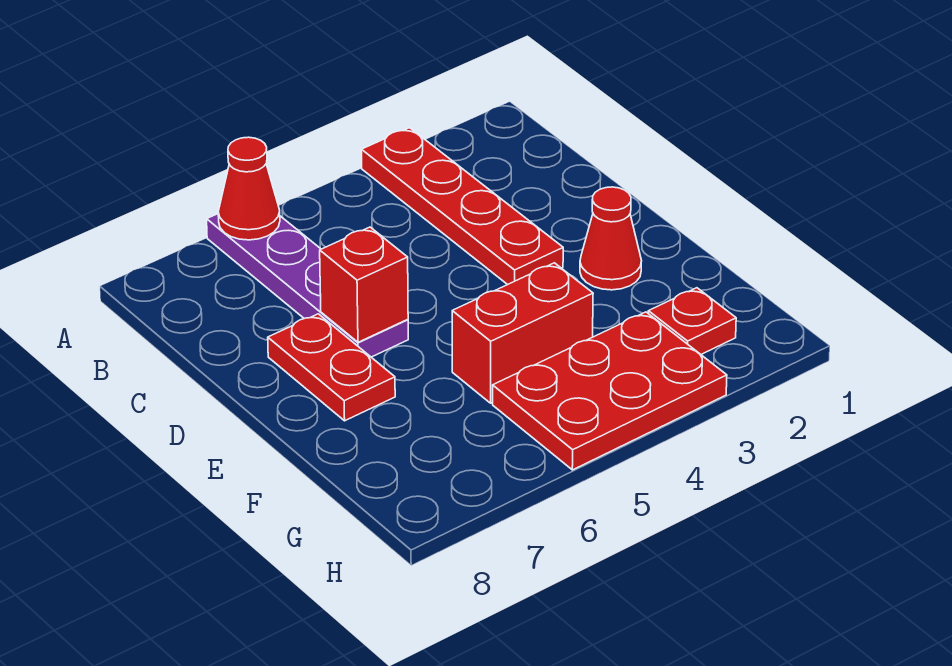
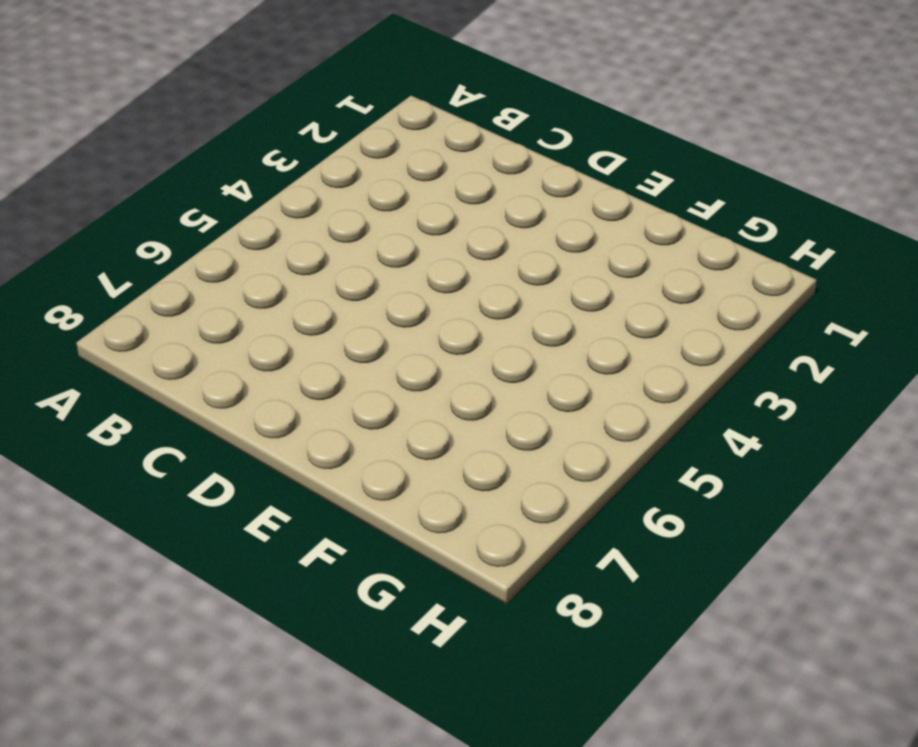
none -> red plate A3:D3 level 1
none -> purple plate A6:D6 level 1

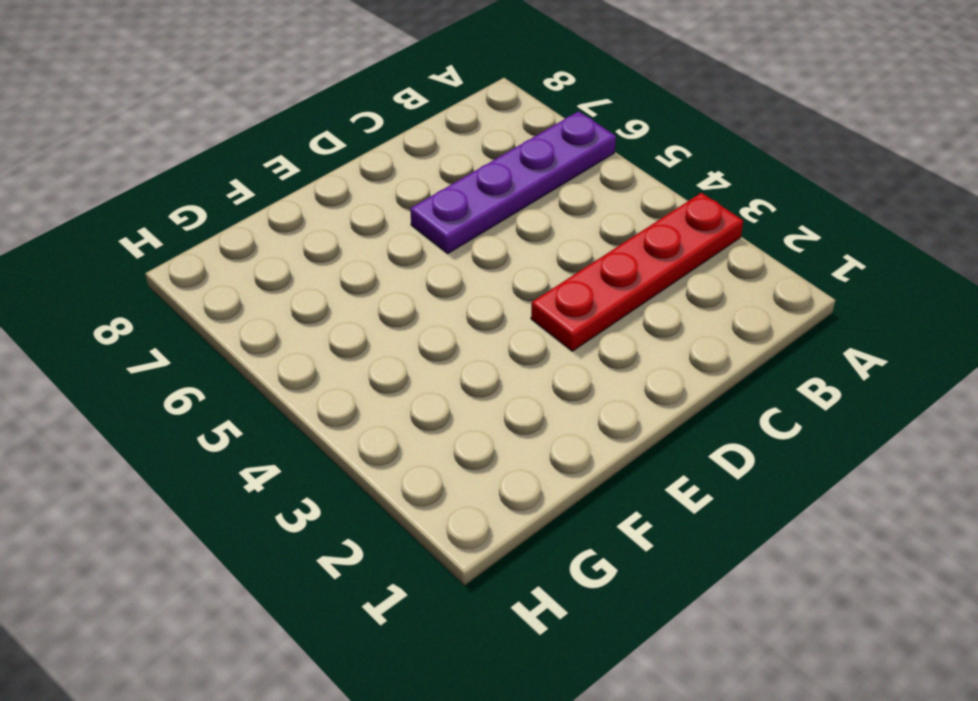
none -> red plate D7:E7 level 1
none -> red cone E2 level 1

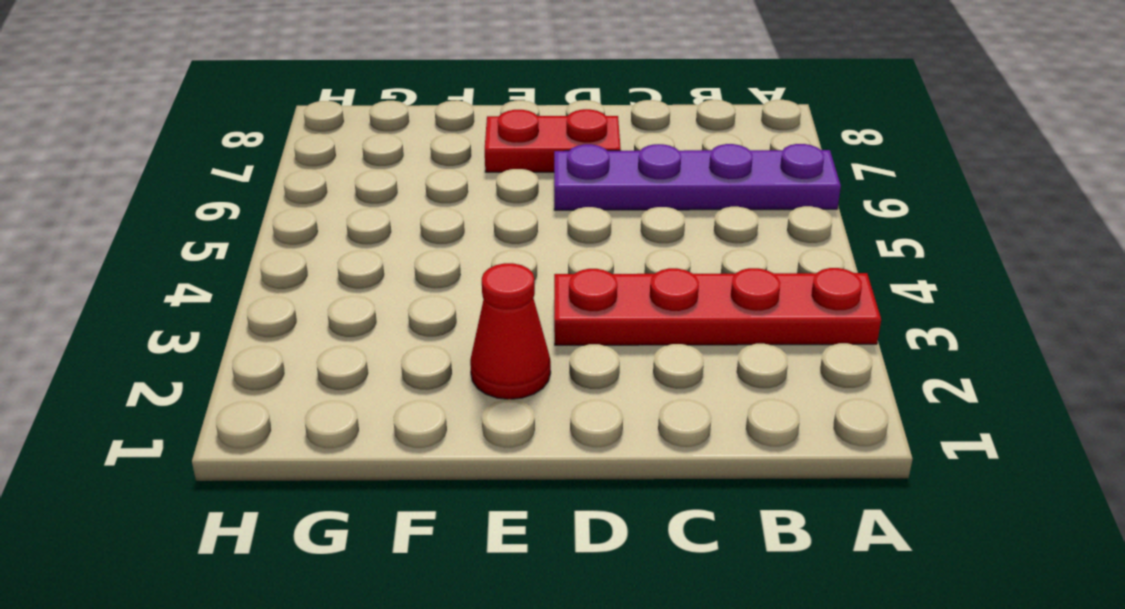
none -> red brick F4:F5 level 1
none -> red plate G2 level 1

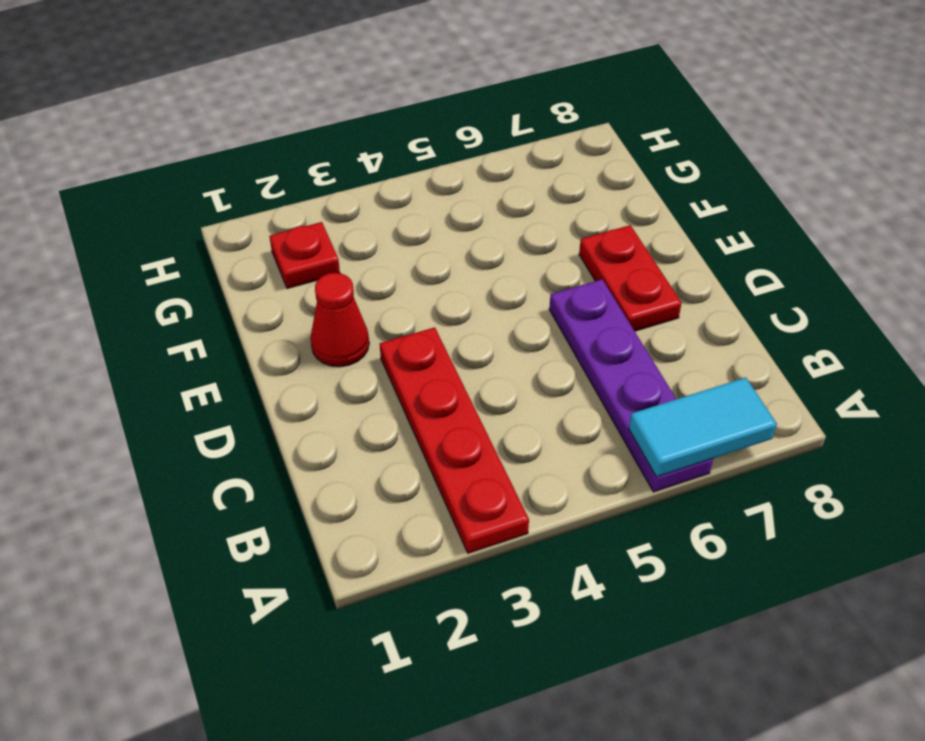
cyan tile A6:A7 level 2 -> red cone A6 level 2
none -> red brick F4:F5 level 1
none -> red plate G3:H5 level 1

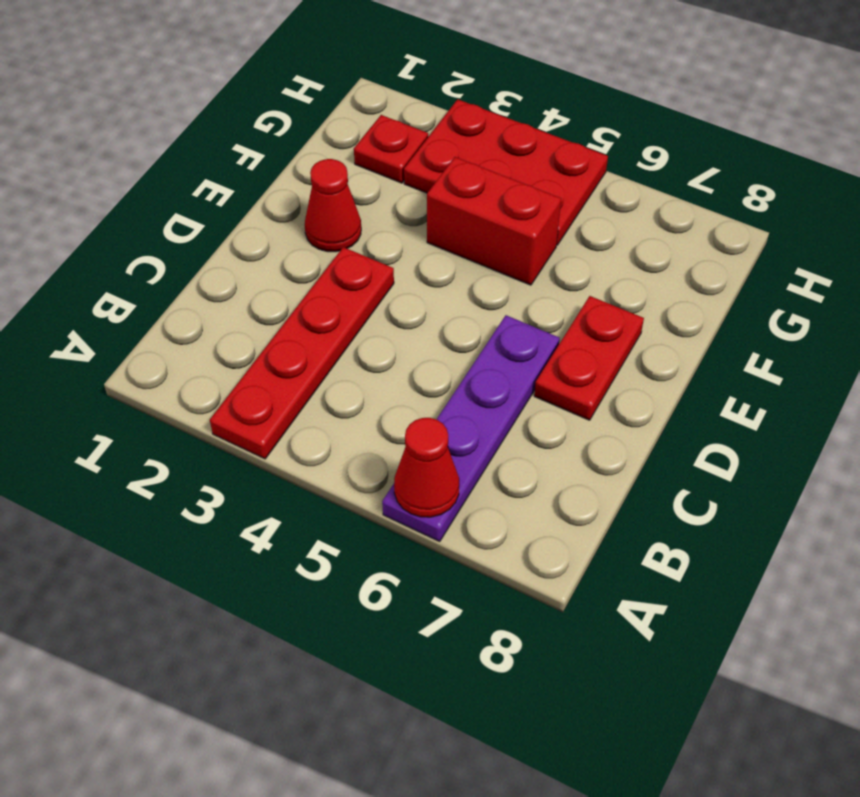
none -> red brick D6 level 2

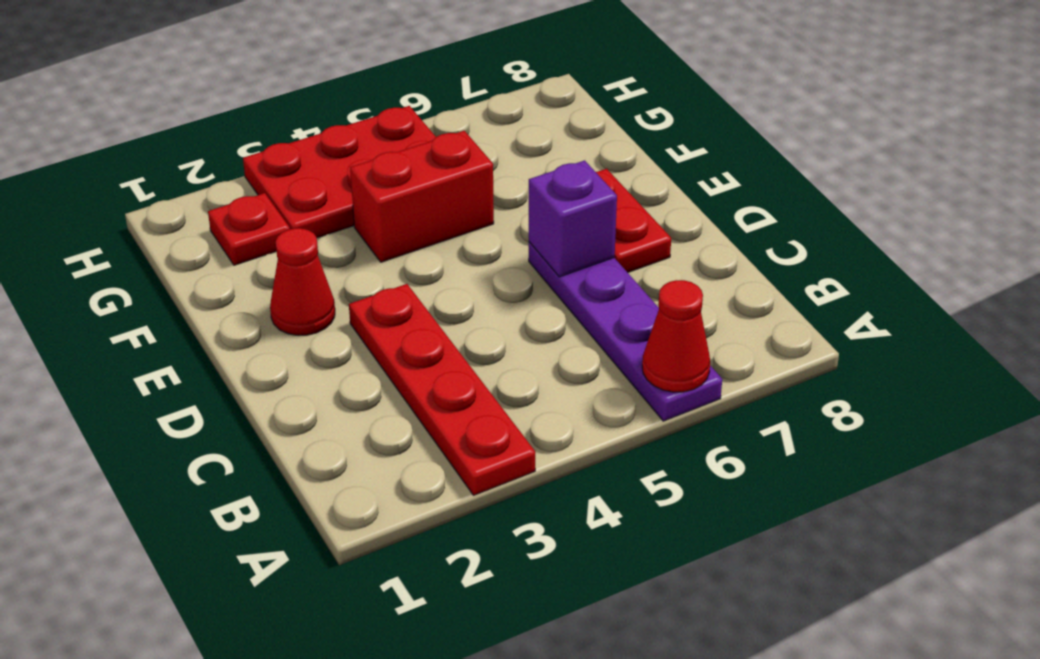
purple brick D6 level 2 -> red brick D6 level 2

